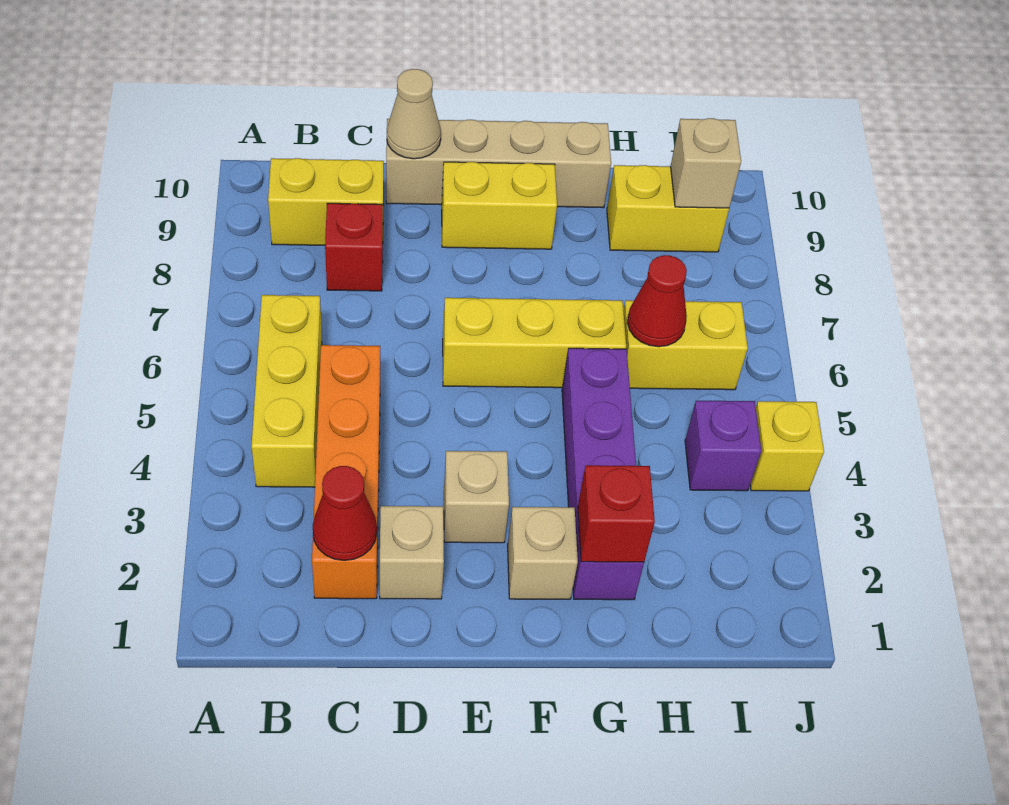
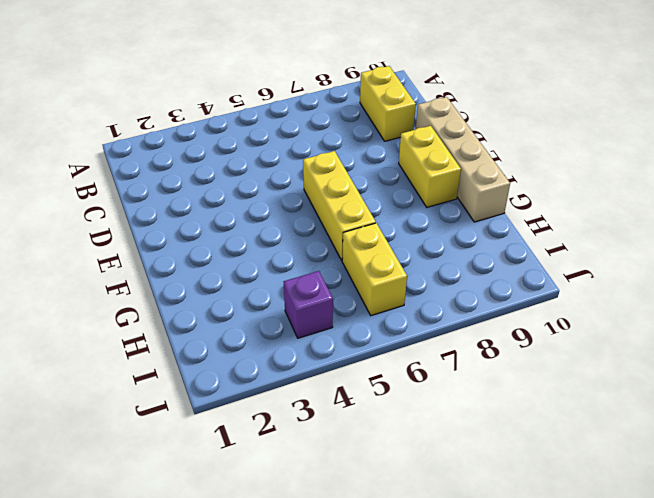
none -> yellow brick B4:B6 level 1
none -> orange brick C2:C5 level 1
none -> red brick C8 level 1

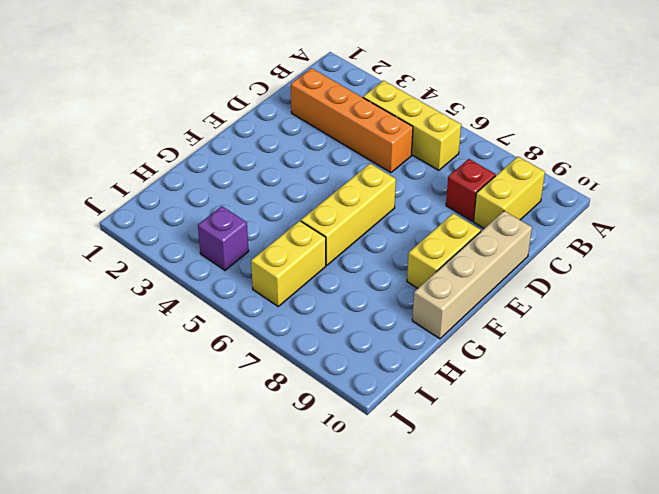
none -> tan brick D2 level 1
none -> tan brick E3 level 1
none -> tan brick F2 level 1

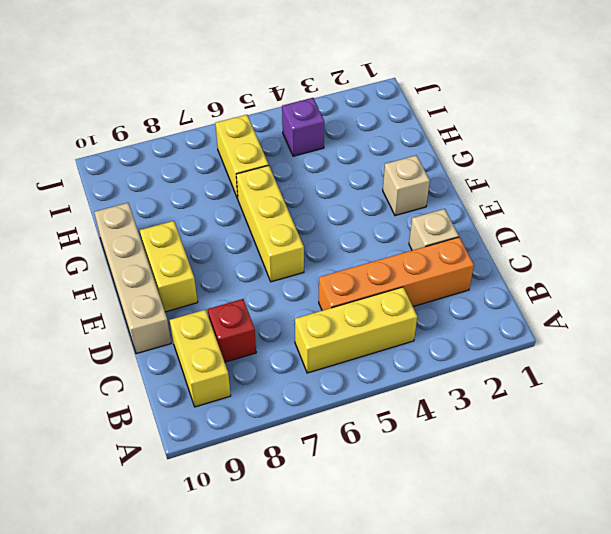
none -> tan brick E3 level 1
none -> purple brick G2:G5 level 1
none -> yellow brick H9:I9 level 1

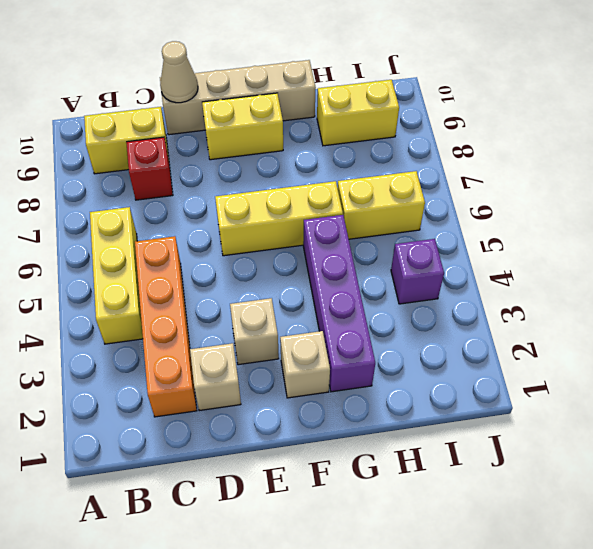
none -> yellow brick J4 level 1
none -> red cone C2 level 2
none -> red brick G2 level 2

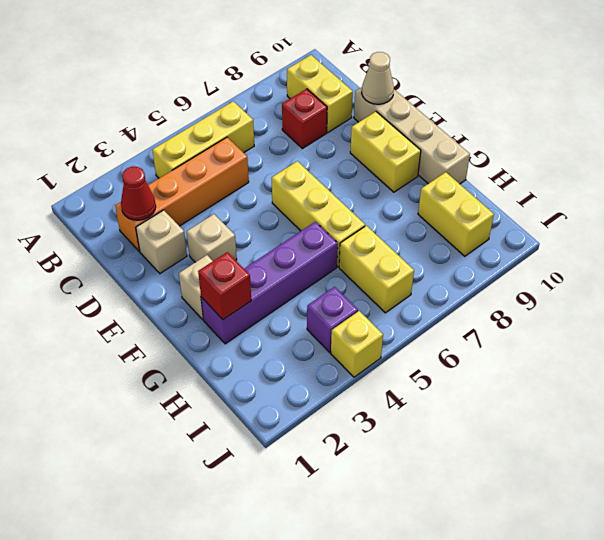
none -> red cone H6 level 2
none -> tan brick I9 level 2

